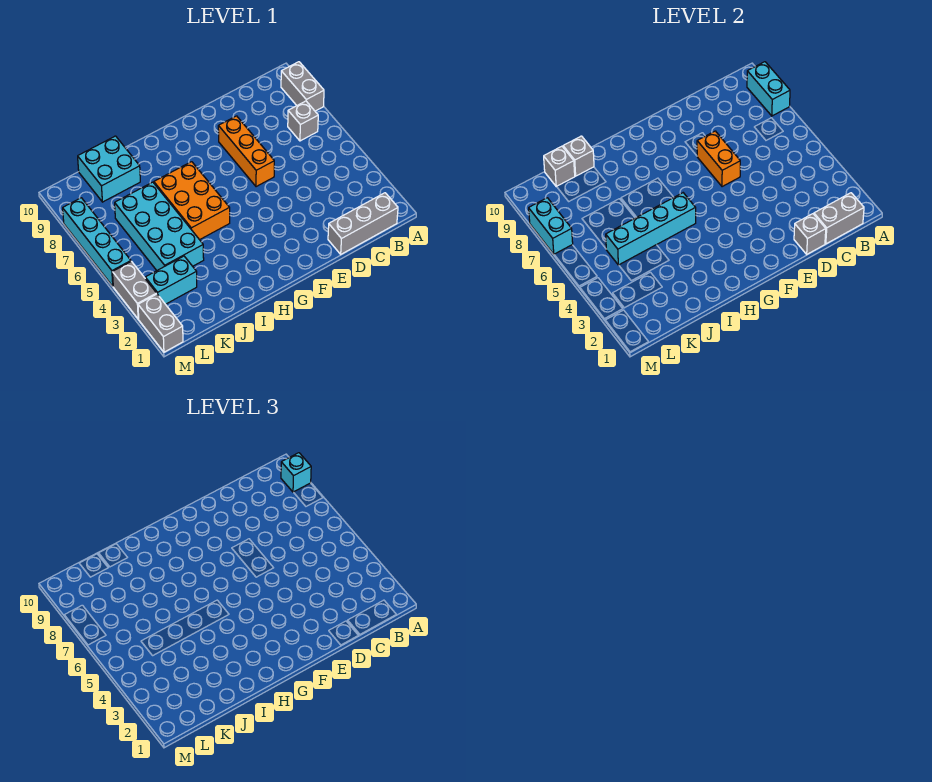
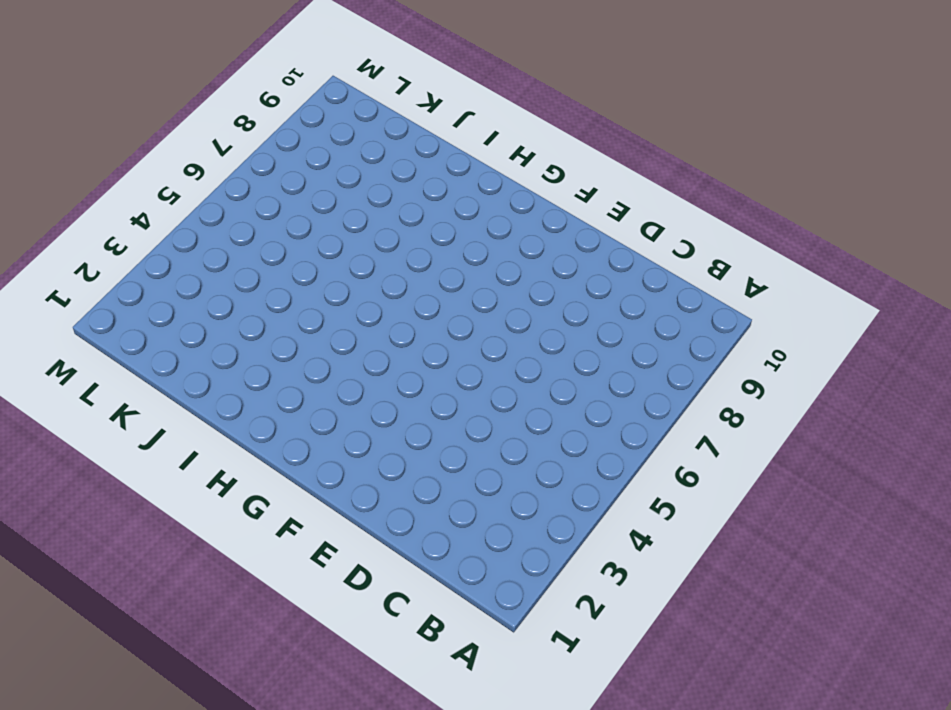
none -> grey brick A8:A9 level 1
none -> grey brick B1:D1 level 1
none -> grey brick B7 level 1

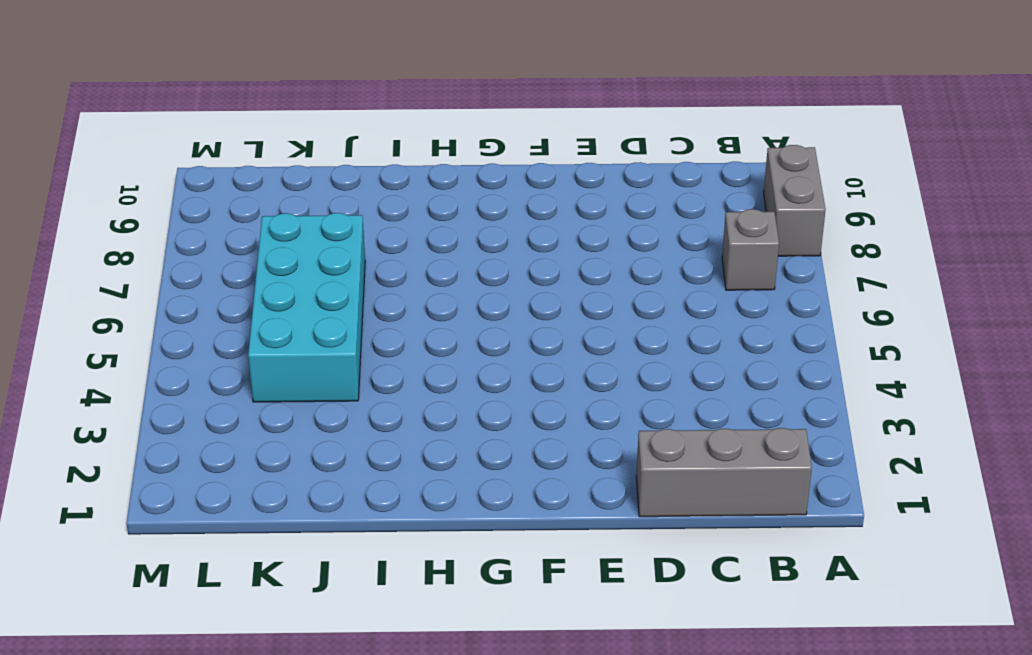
none -> orange brick E6:E8 level 1
none -> orange brick H5:I7 level 1
none -> cyan brick J9:K10 level 1

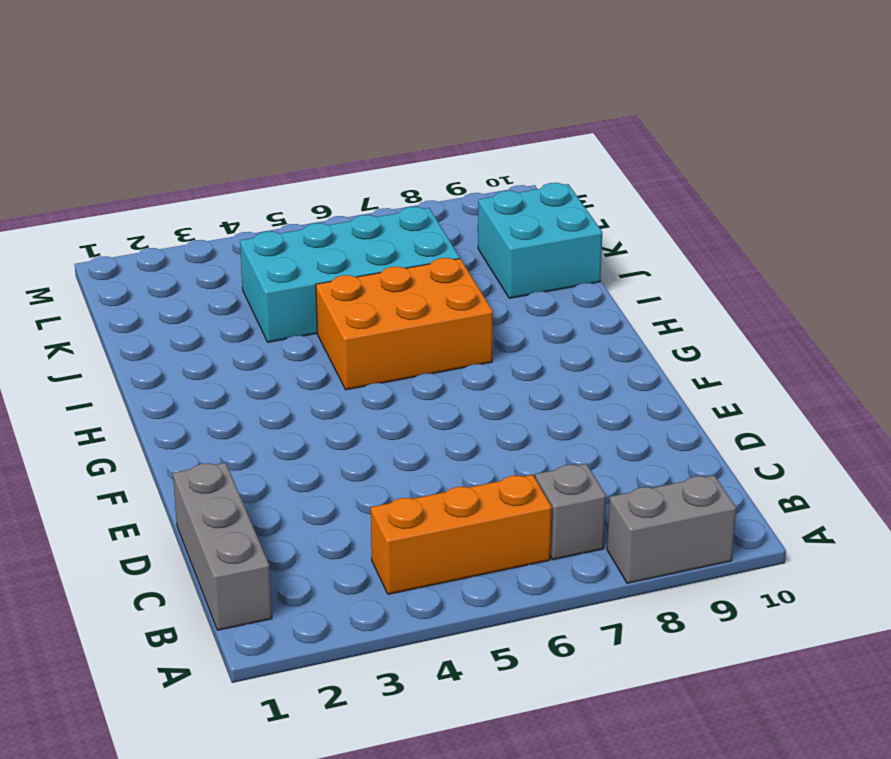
orange brick B4:B6 level 1 -> orange brick E6:E8 level 1
none -> cyan brick K3:L3 level 1
none -> grey brick M1:M2 level 1
none -> grey brick M3:M4 level 1

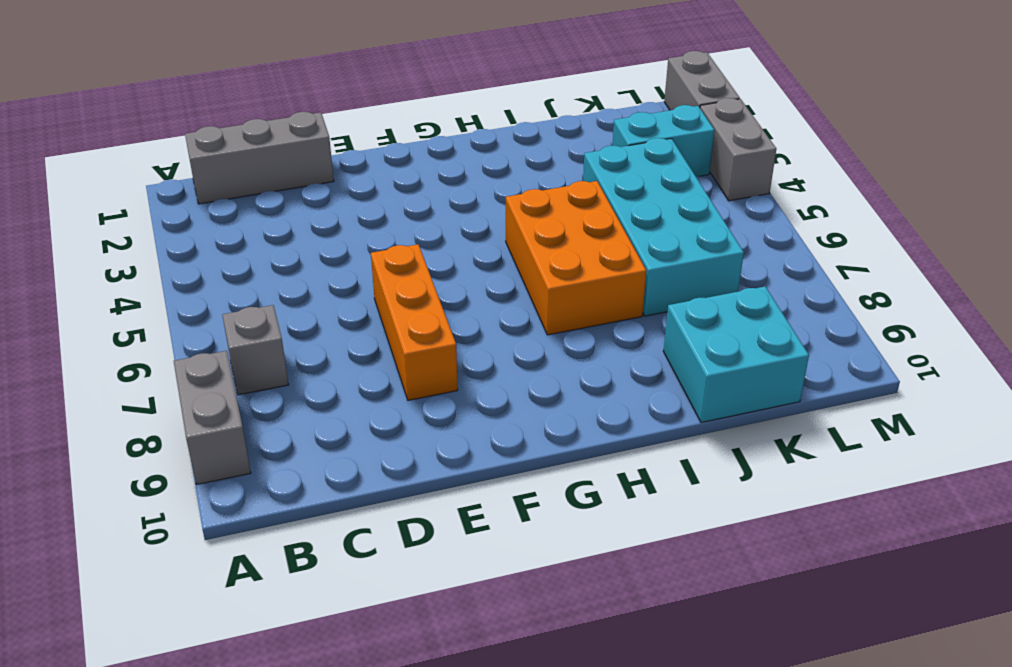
none -> cyan brick M5:M8 level 1
none -> cyan brick A8:A9 level 2
none -> grey brick B1:C1 level 2

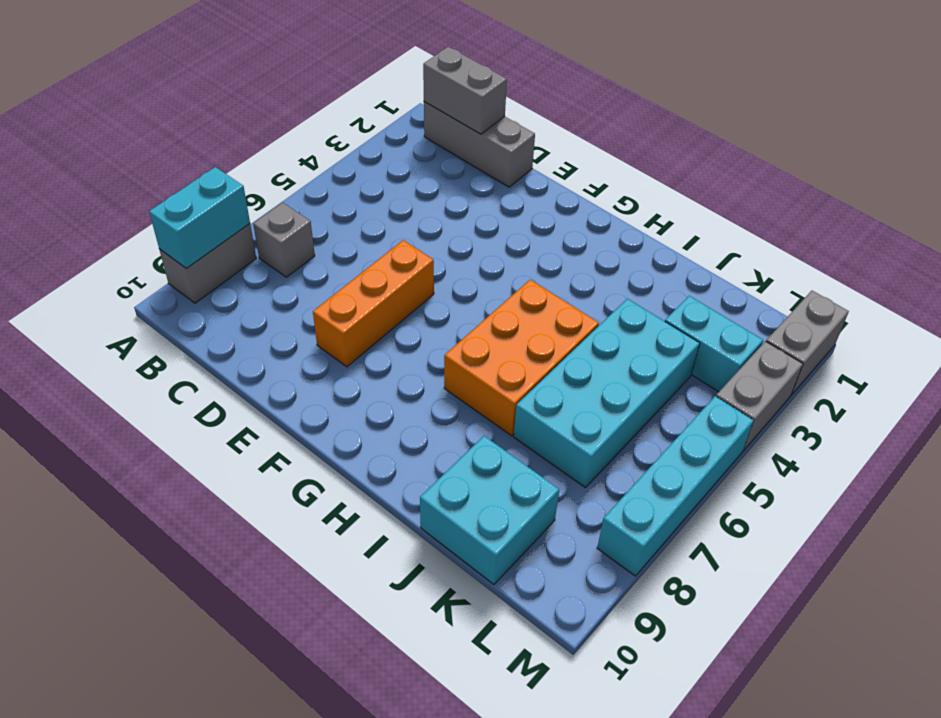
none -> grey brick D1 level 2
none -> orange brick E6:E7 level 2
none -> cyan brick H5:K5 level 2

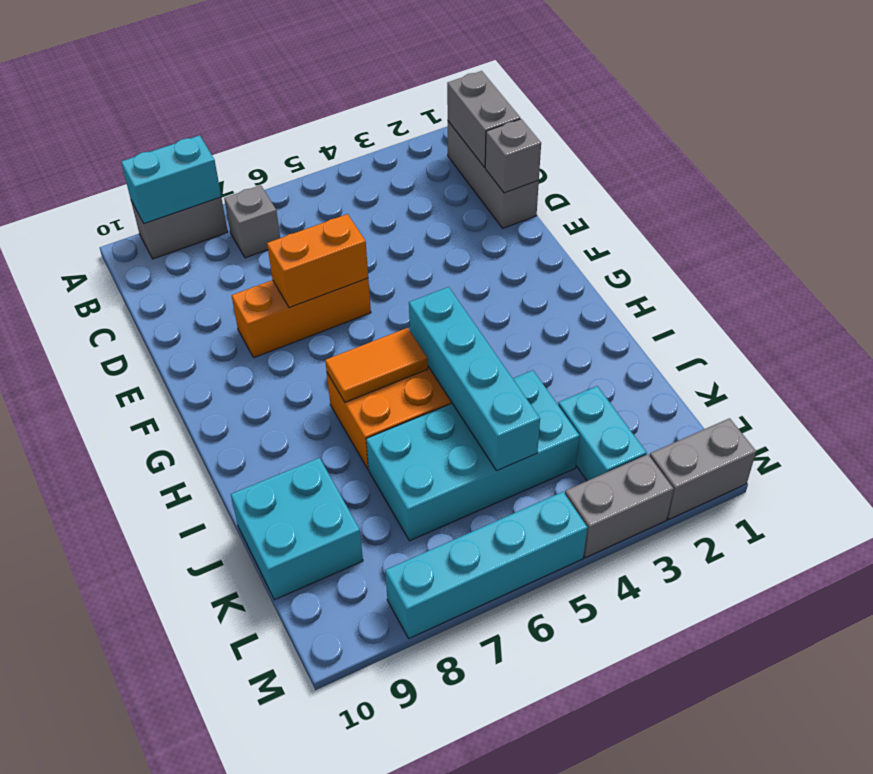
orange tile H6:H7 level 2 -> none
none -> grey brick J10 level 2
none -> grey brick K10 level 2
none -> cyan brick M7:M8 level 2

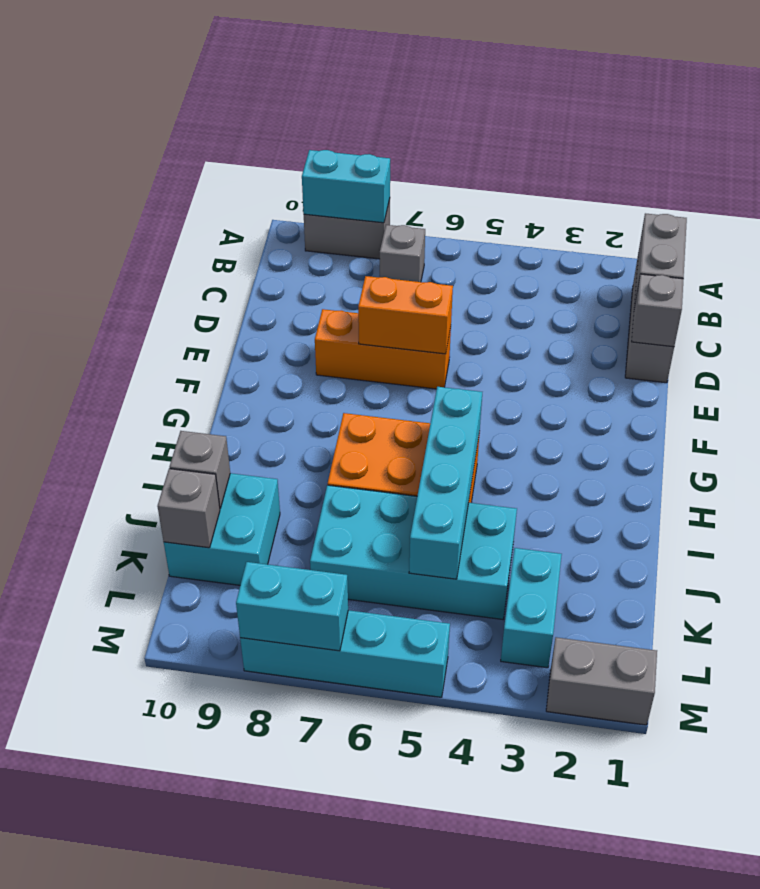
none -> grey brick M3:M4 level 1
none -> cyan brick A9 level 3

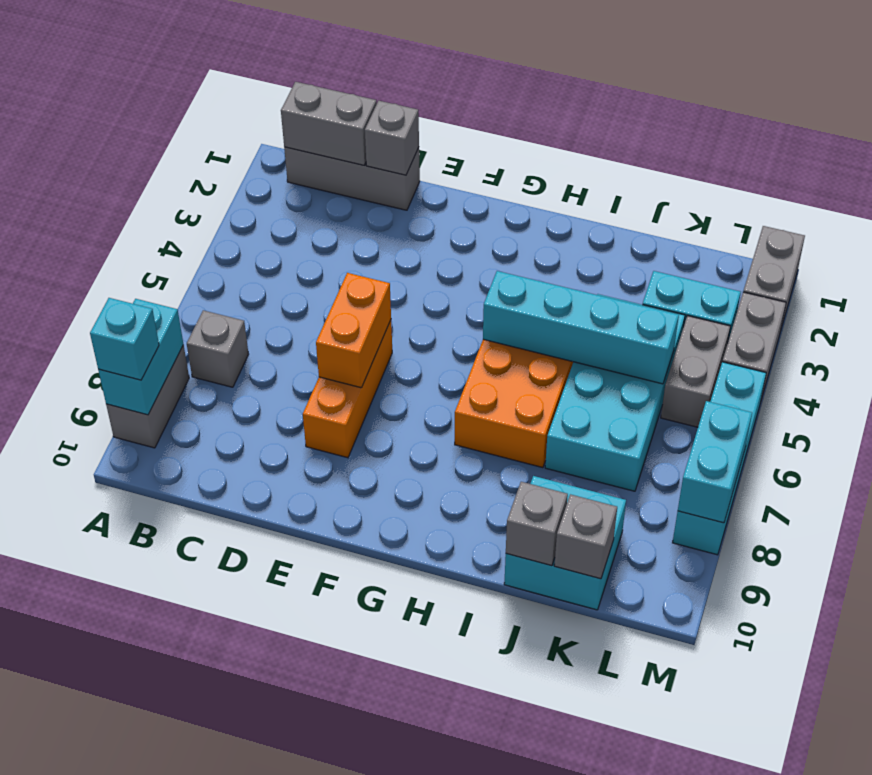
grey brick L4:L5 level 1 -> none

